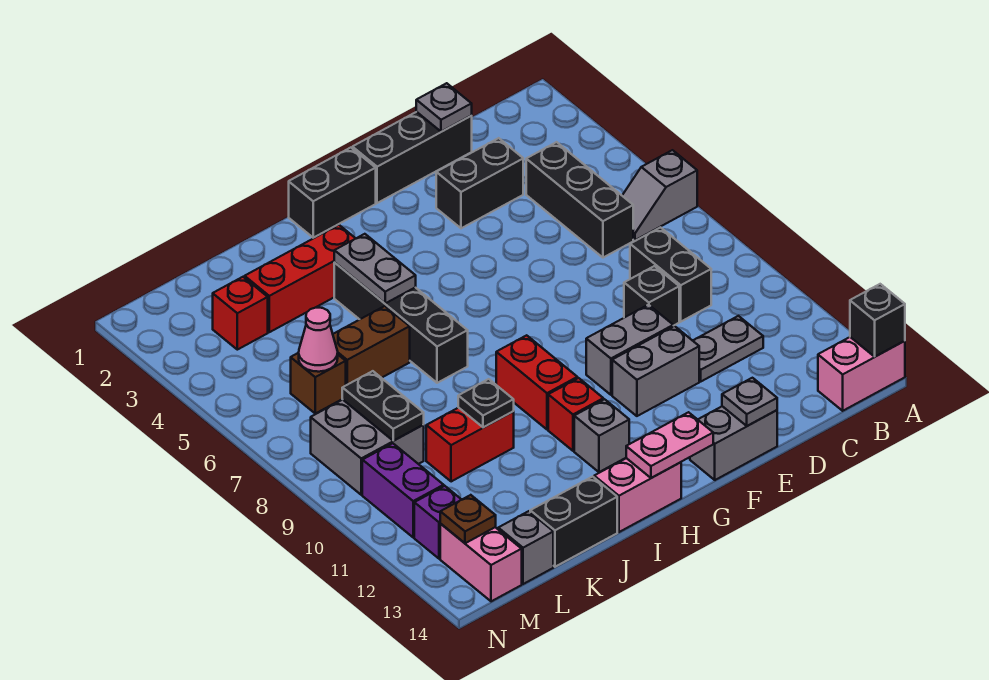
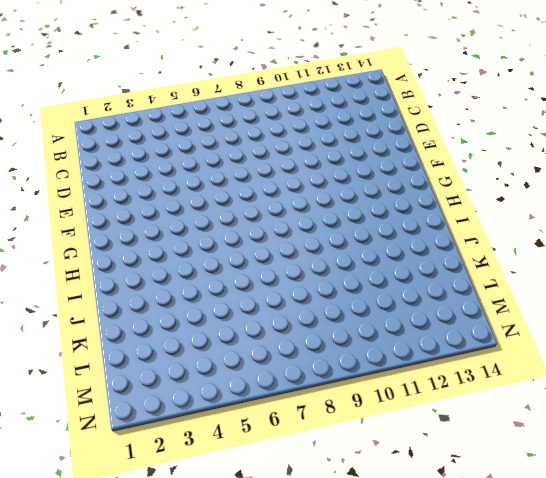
none -> grey slope A6:B6 level 1 top A
none -> pink brick A14:B14 level 1
none -> black brick C4:C6 level 1
none -> black brick C8:C9 level 1

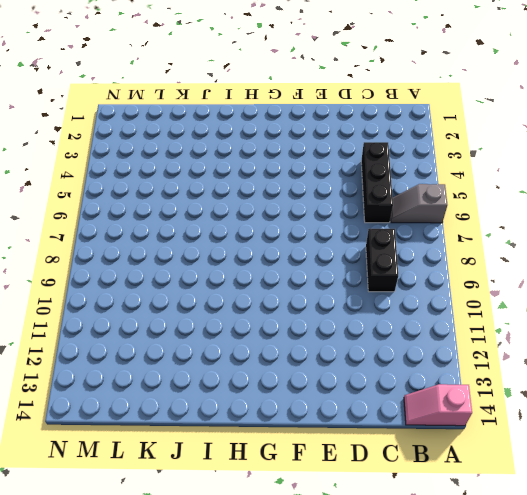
pink slope A14:B14 level 1 top A -> pink brick A14:B14 level 1
none -> grey plate C11:D11 level 1
none -> black brick D1:F1 level 1
none -> black brick D3:E3 level 1
none -> black brick D9 level 1

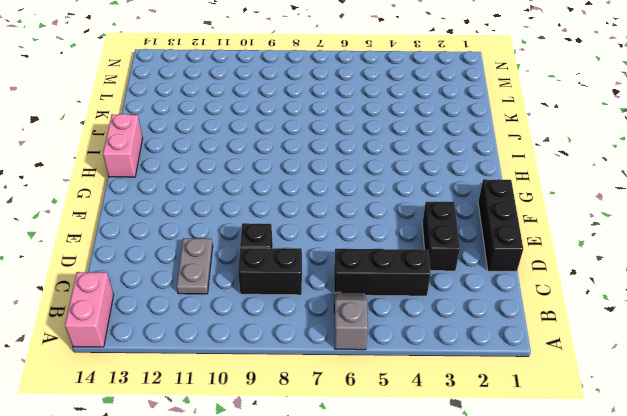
none -> grey brick E10:F10 level 1
none -> grey brick E11:F11 level 1
none -> grey brick E14:F14 level 1
none -> black brick G1:H1 level 1

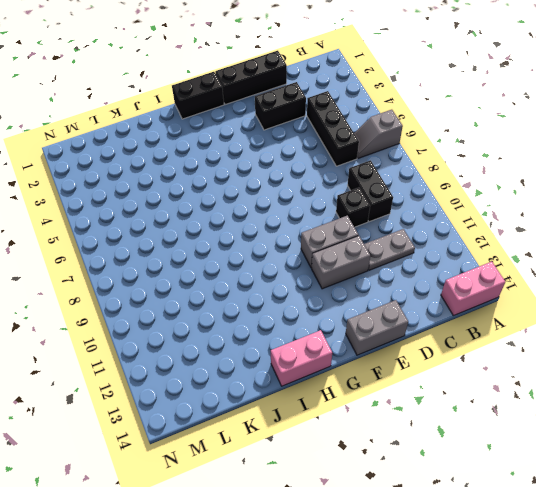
none -> red brick H9:H10 level 1
none -> red brick H11 level 1
none -> grey brick H12 level 1
none -> red brick I3:K3 level 1

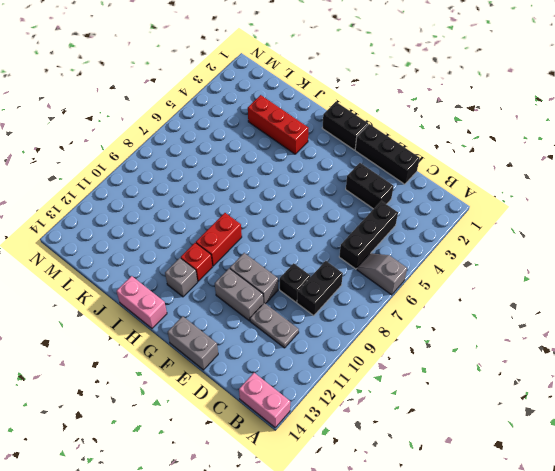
none -> black brick I4:I7 level 1
none -> brown brick J6:K6 level 1
none -> red brick J10:K10 level 1
none -> black brick J14:K14 level 1

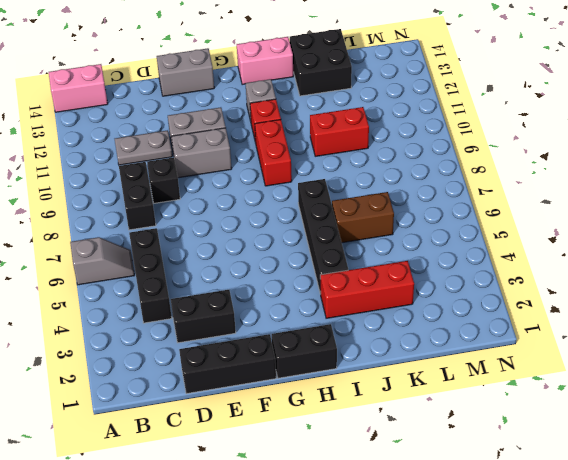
black brick J13:K14 level 1 -> black brick J14:K14 level 1
none -> red brick L3 level 1
none -> brown brick L6 level 1
none -> grey brick L8:M9 level 1
none -> grey brick L14 level 1

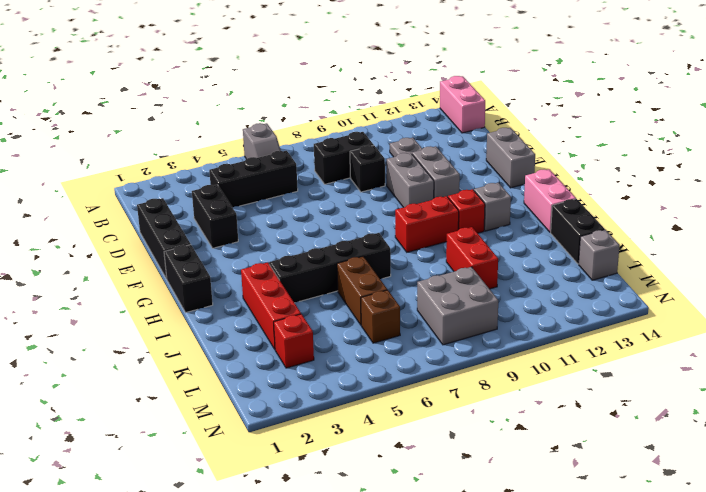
none -> purple brick M10:M11 level 1
none -> purple brick M12 level 1
none -> pink brick M13:M14 level 1
none -> black brick A14 level 2

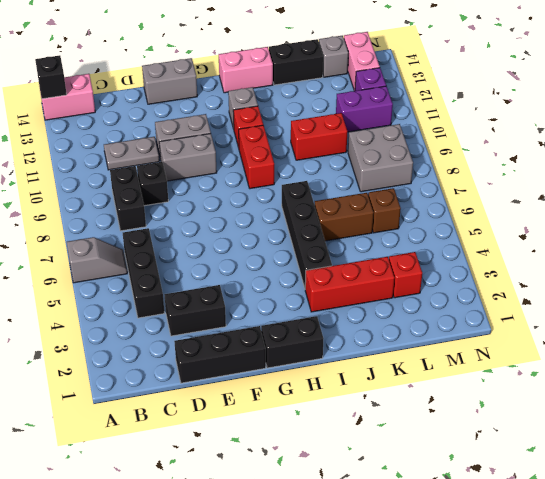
purple brick L11:M11 level 1 -> purple brick M10:M11 level 1
none -> grey plate D1 level 2
none -> grey plate E14 level 2
none -> pink plate G14:H14 level 2
none -> grey plate I4:I5 level 2

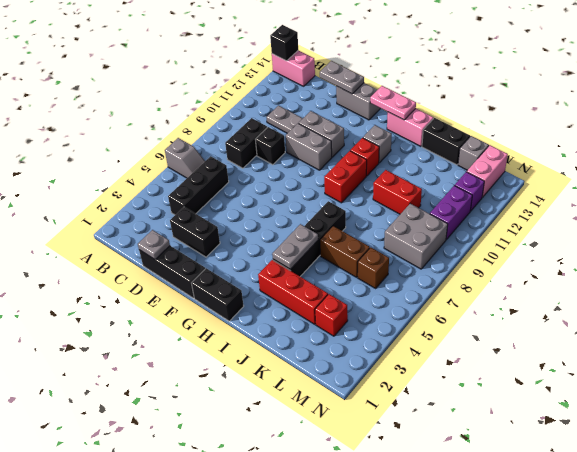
grey plate D14:E14 level 2 -> grey plate E14 level 2
none -> black plate J10 level 2
none -> pink cone L6 level 2
none -> black plate L8:L9 level 2
none -> brown plate M13 level 2

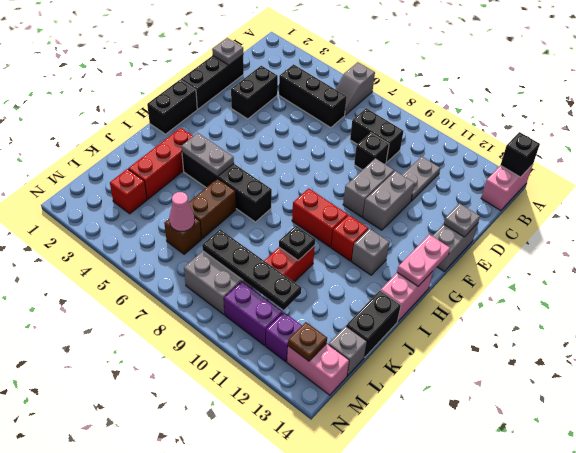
black plate L8:L11 level 2 -> black plate L8:L9 level 2

